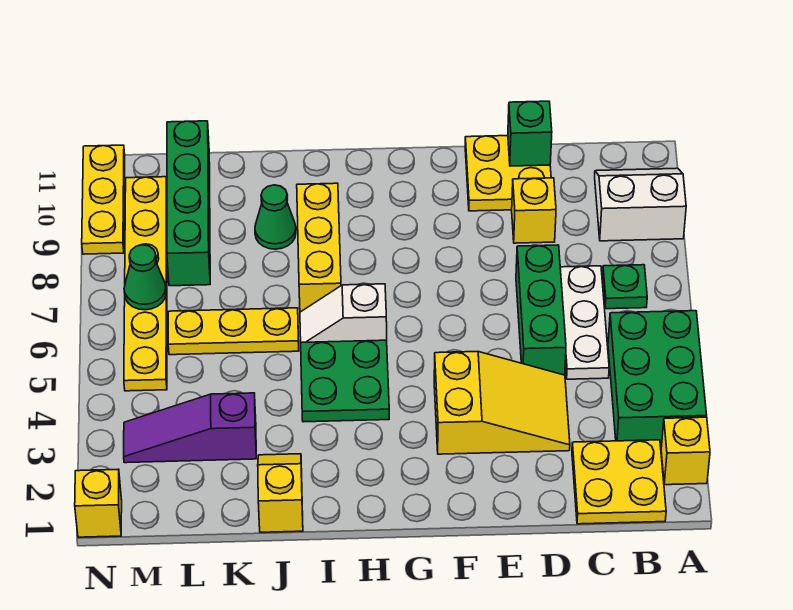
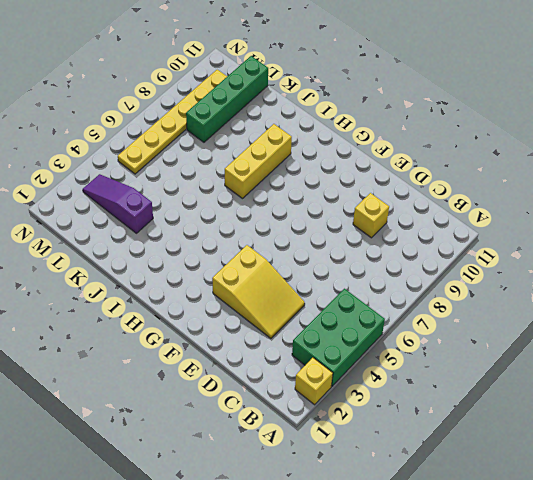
none -> white slope A9:B10 level 1 top 9
none -> yellow plate B1:C2 level 1
none -> green plate B7 level 1

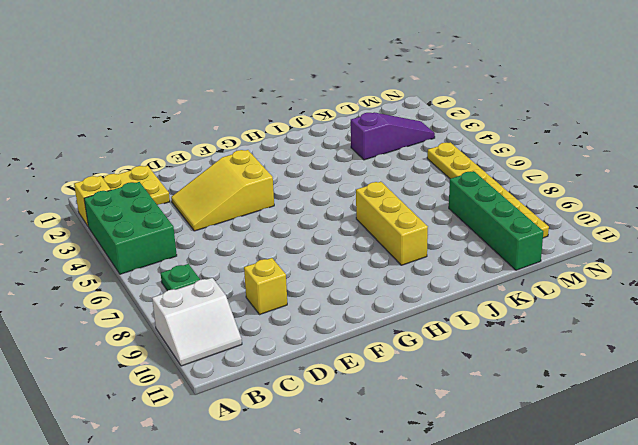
none -> white plate C5:C7 level 1
none -> green brick D5:D7 level 1
none -> yellow plate D10:E11 level 1

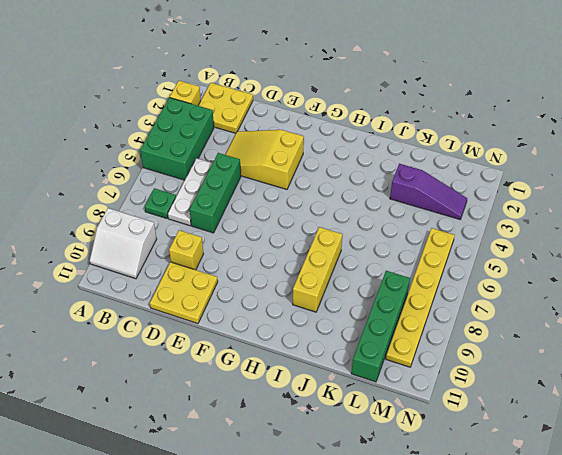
none -> green plate H4:I5 level 1
none -> white slope H6:I6 level 1 top H
none -> yellow slope J1:J2 level 1 top 1

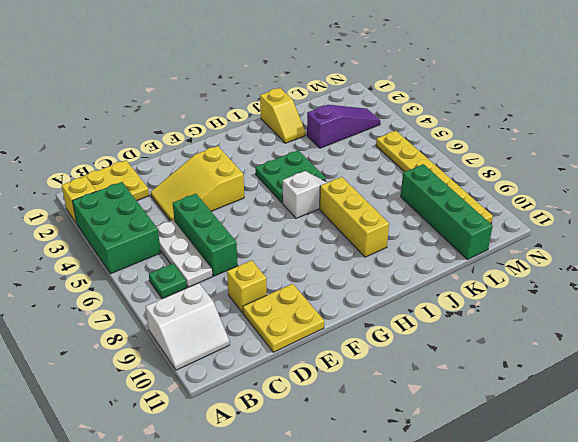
none -> yellow plate J6:L6 level 1
none -> green cone J9 level 1
none -> yellow brick N1 level 1

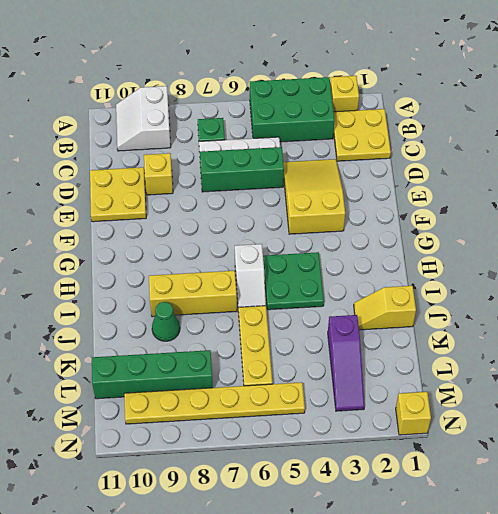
none -> yellow plate N9:N11 level 1
none -> green brick D11 level 2
none -> green cone M7 level 2

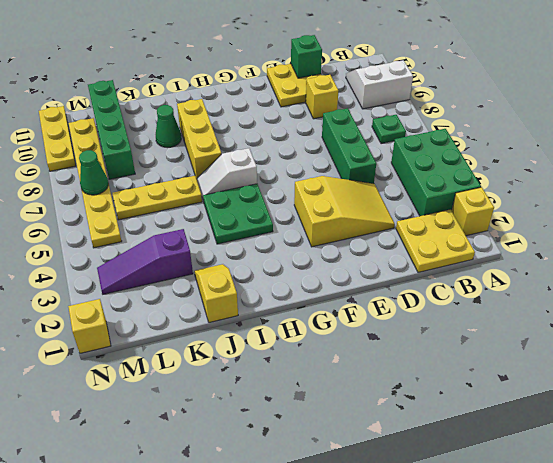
none -> white plate C5:C7 level 1

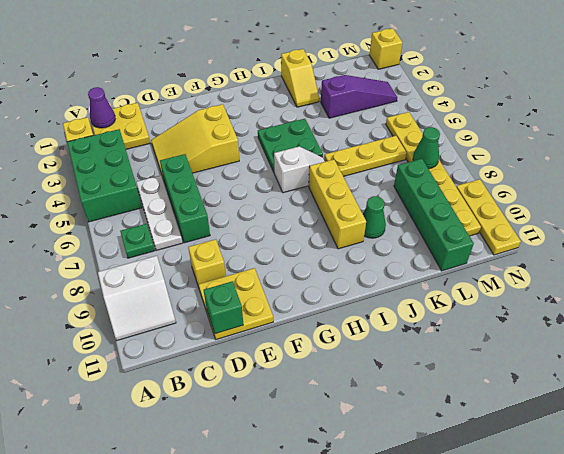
purple cone B1 level 2 -> none

